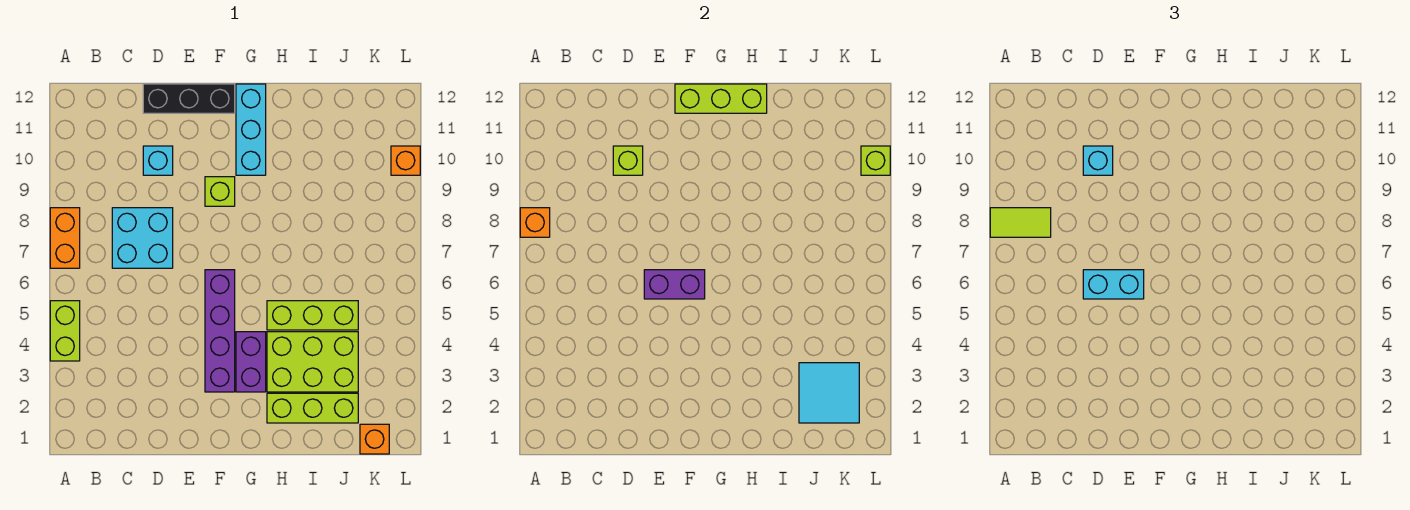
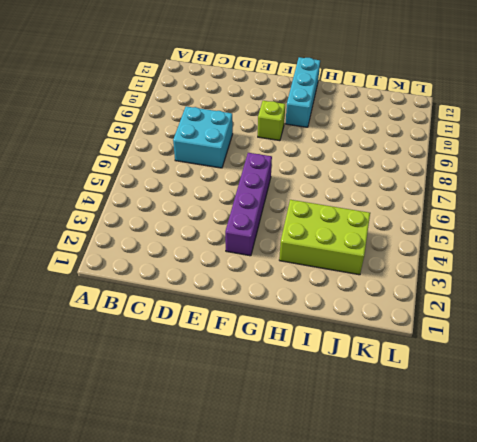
none -> lime brick A4:A5 level 1
none -> orange brick A7:A8 level 1
none -> cyan brick D10 level 1

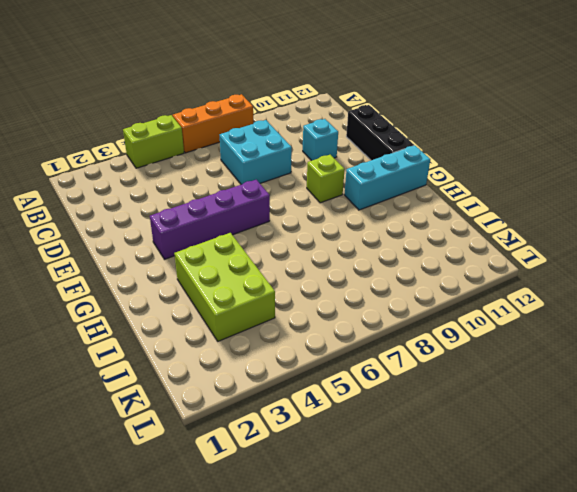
orange brick A6:A8 level 1 -> orange brick A7:A8 level 1
none -> purple brick G3:G4 level 1
none -> lime brick H2:J2 level 1
none -> lime brick H5:J5 level 1

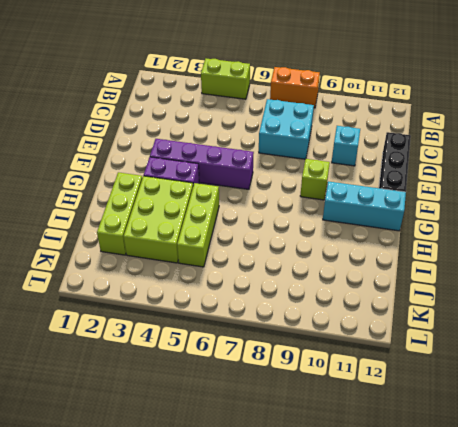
none -> orange brick K1 level 1
none -> orange brick L10 level 1
none -> orange brick A8 level 2

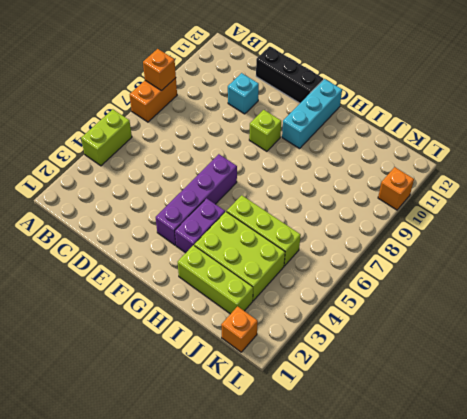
none -> cyan brick C7:D8 level 1
none -> lime brick D10 level 2
none -> purple brick E6:F6 level 2

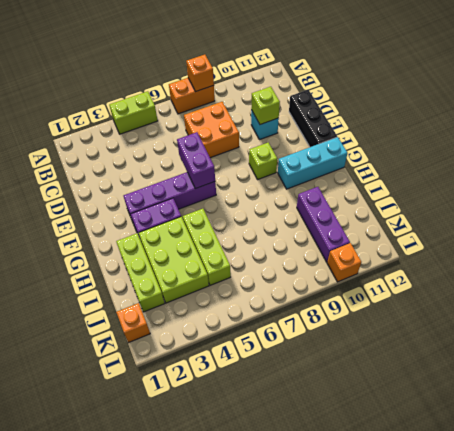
orange brick C7:D8 level 1 -> cyan brick C7:D8 level 1
purple brick I10:K10 level 1 -> none
none -> lime brick F12:H12 level 2
none -> cyan tile J2:K3 level 2
none -> lime brick L10 level 2

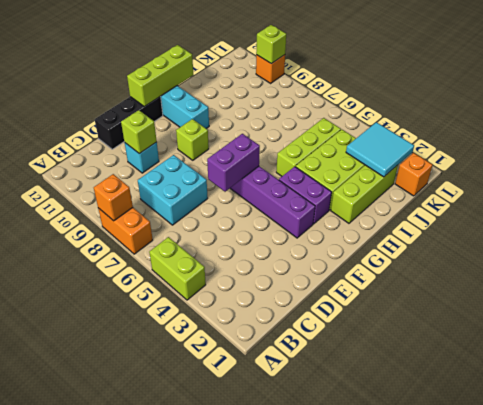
none -> lime tile A8:B8 level 3
none -> cyan brick D6:E6 level 3
none -> cyan brick D10 level 3

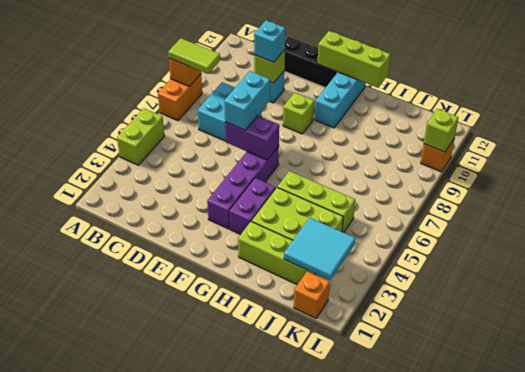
cyan brick E6:E7 level 3 -> cyan brick D6:E6 level 3

